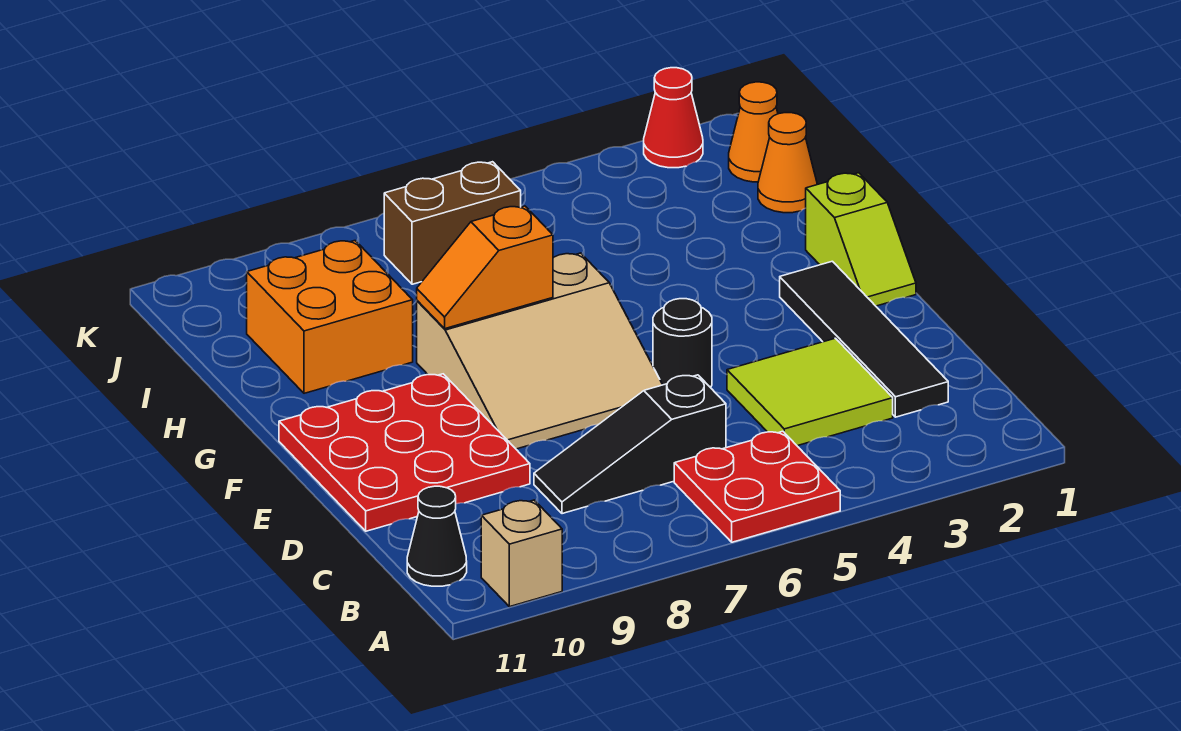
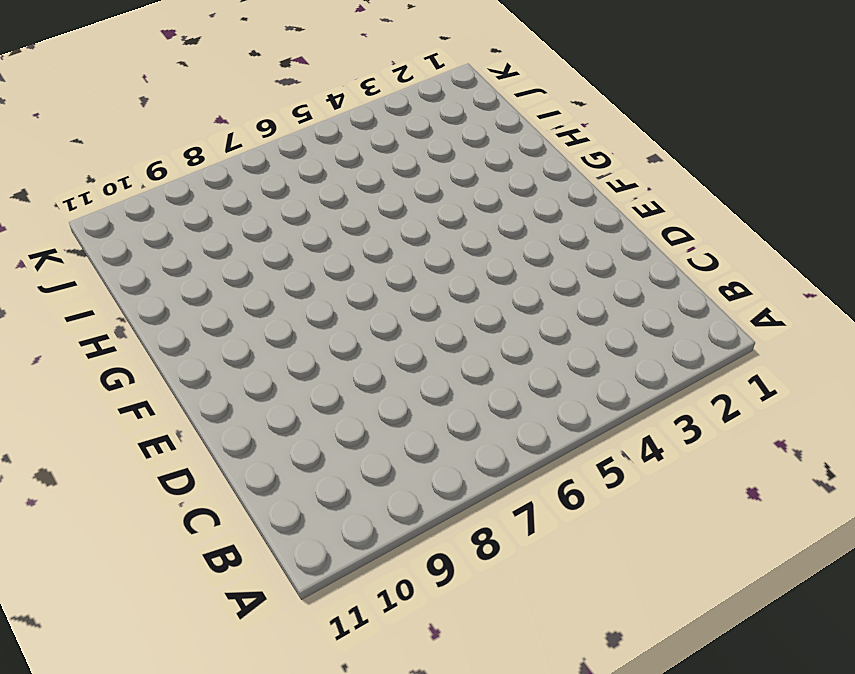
none -> red plate A5:B6 level 1
none -> tan brick A10 level 1
none -> black cone B11 level 1

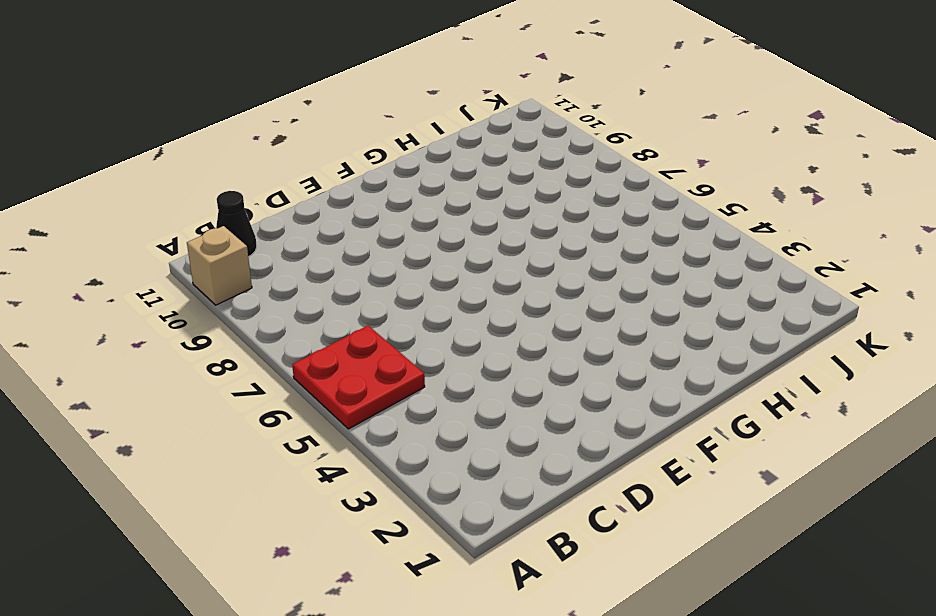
none -> black tile C2:F2 level 1
none -> lime tile C3:D4 level 1
none -> black slope C6:C8 level 1 top 6

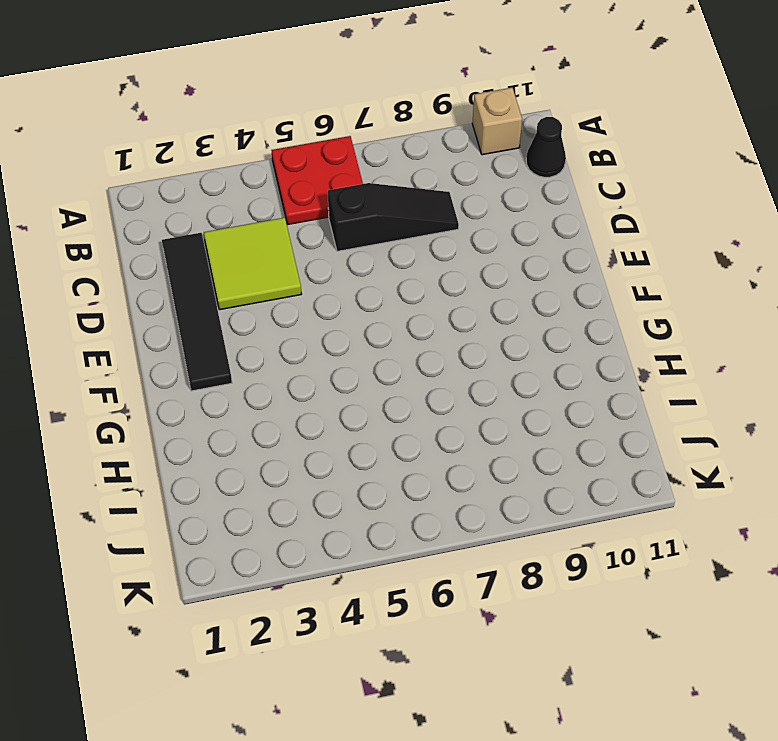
none -> red plate D9:F11 level 1
none -> black round brick E5 level 1
none -> tan slope E6:G8 level 1 top G

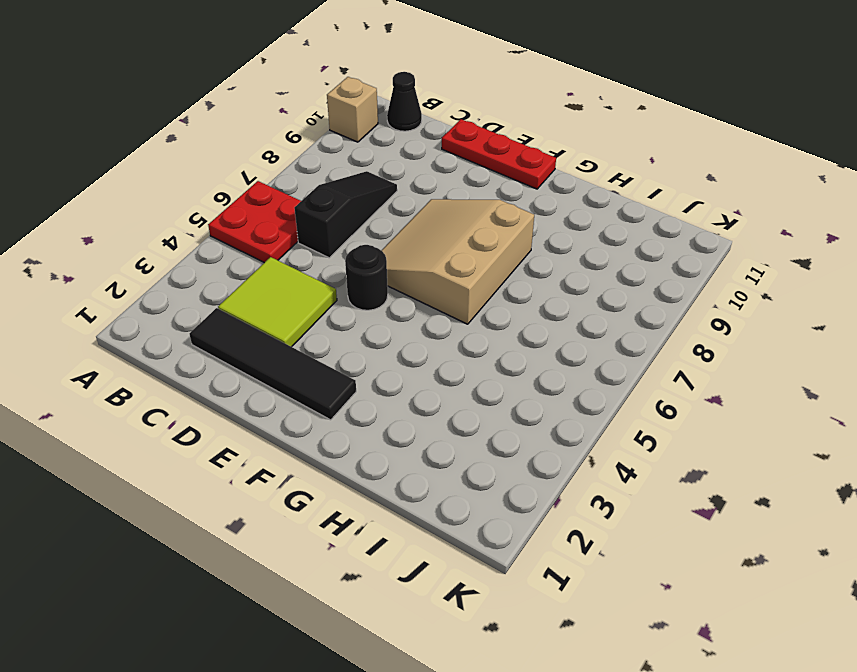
red plate D11:F11 level 1 -> red plate D9:F11 level 1
none -> lime slope F1:G1 level 1 top G
none -> orange brick H9:I10 level 1
none -> orange cone I1 level 1

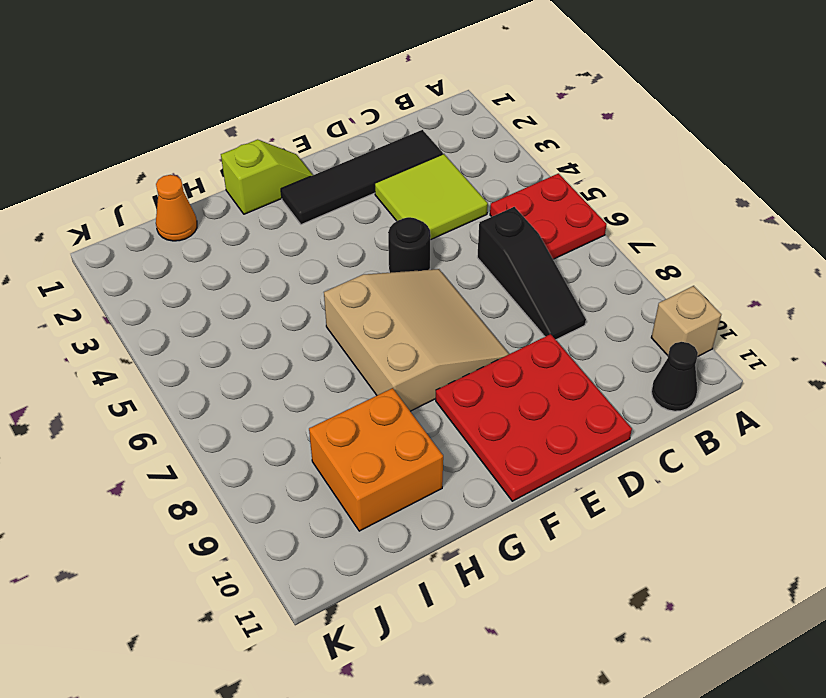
none -> orange cone J1 level 1
none -> brown brick J6:J7 level 1
none -> red cone K2 level 1

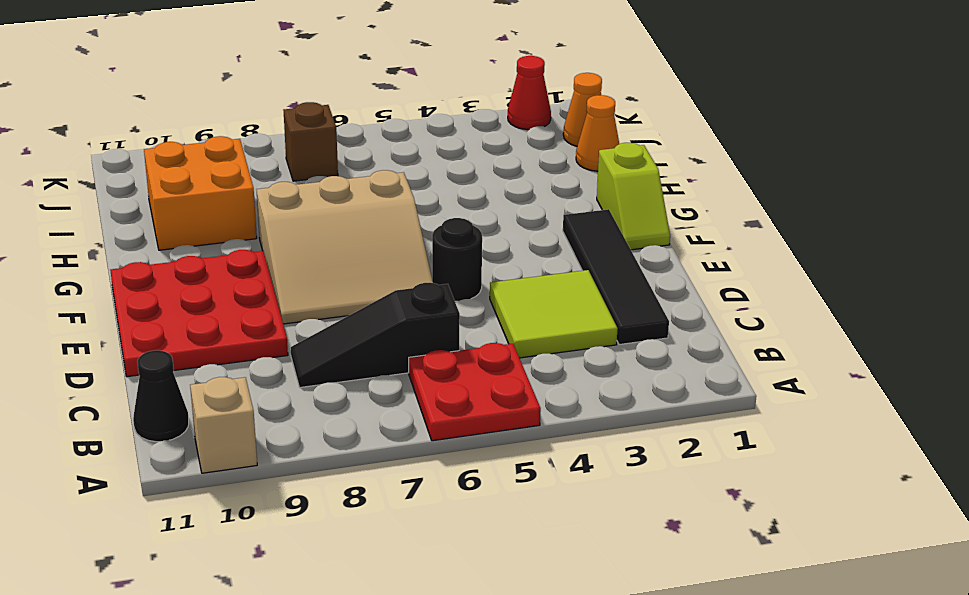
brown brick J7 level 1 -> brown brick J6:J7 level 1
none -> orange slope G7:G8 level 2 top 7

